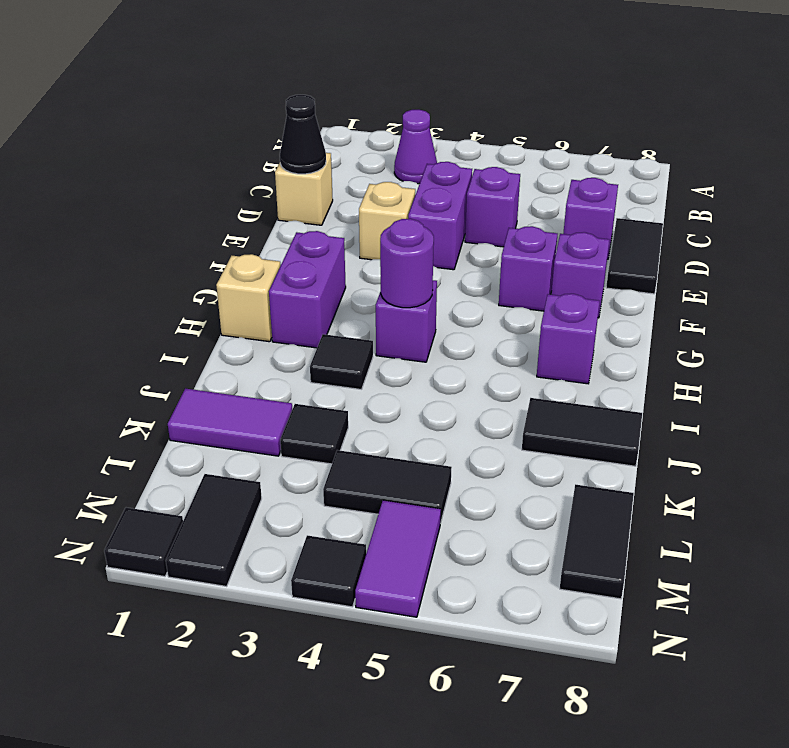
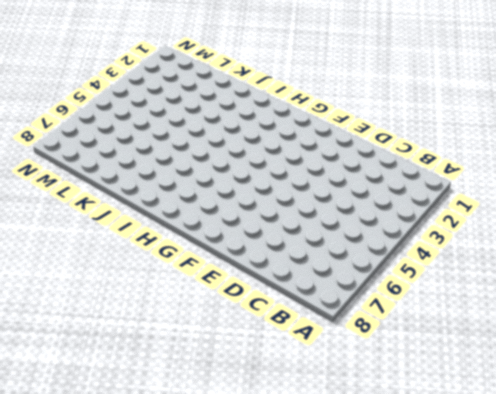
none -> purple cone B3 level 1
none -> tan brick D1 level 1
none -> purple brick D4:E4 level 1

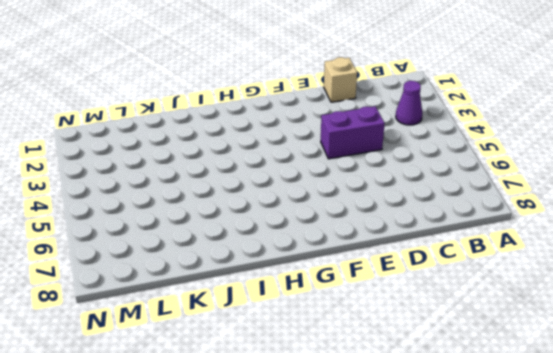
none -> purple brick D5 level 1
none -> purple brick D7 level 1
none -> black tile D8:E8 level 1

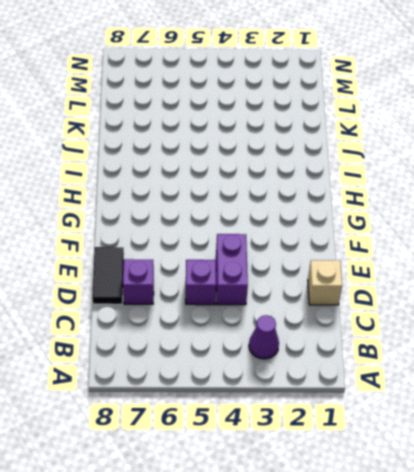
none -> tan brick E3 level 1
none -> purple brick F6 level 1
none -> purple brick F7 level 1

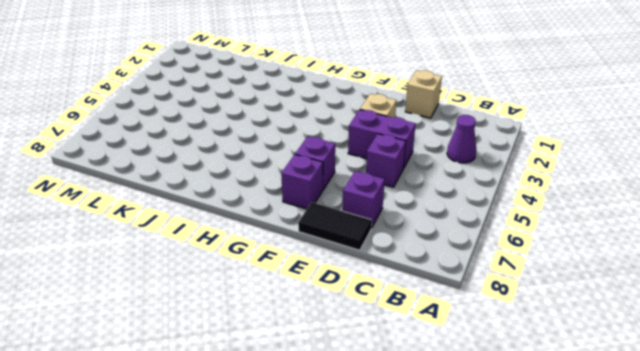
none -> purple brick G2:H2 level 1
none -> tan brick H1 level 1
none -> purple brick H4 level 1

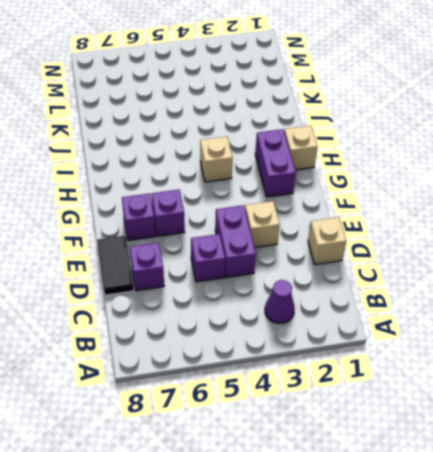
tan brick H4 level 1 -> purple brick H4 level 1
none -> purple brick H7 level 1
none -> black tile I3 level 1
none -> black tile J7:J8 level 1

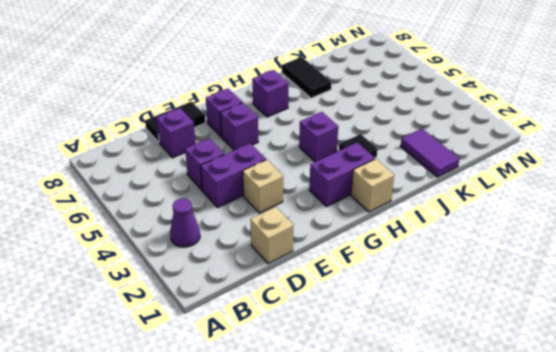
none -> black tile K3 level 1
none -> black tile L4:L5 level 1
none -> black tile L8:M8 level 1

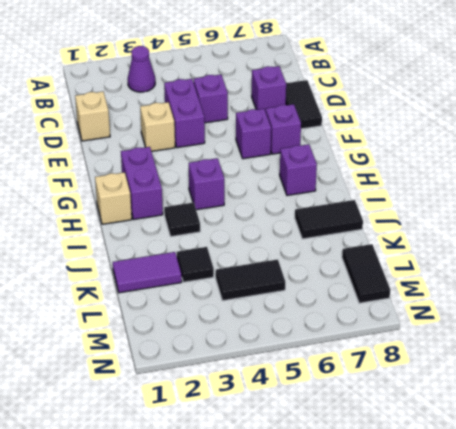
none -> black tile M2:N2 level 1
none -> purple tile M5:N5 level 1
none -> black tile N1 level 1

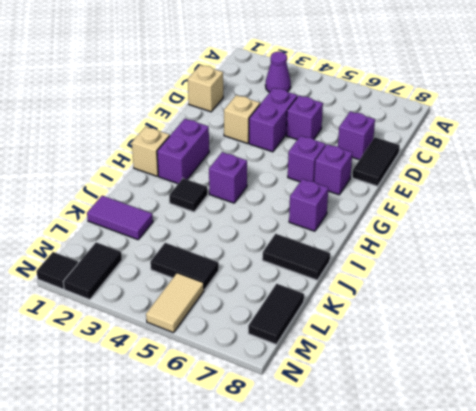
tan tile M5:N5 level 1 -> purple tile M5:N5 level 1
none -> black tile K3 level 1
none -> black tile N4 level 1
none -> black cone D1 level 2

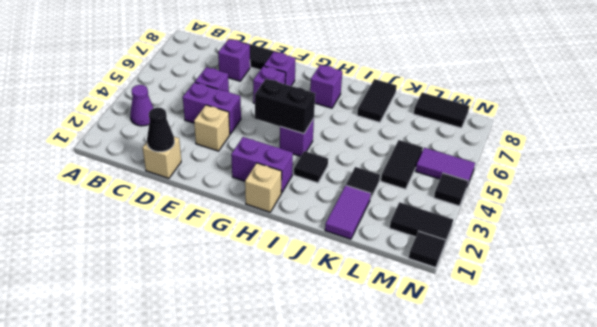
black brick G4:H4 level 2 -> purple round brick H4 level 2

